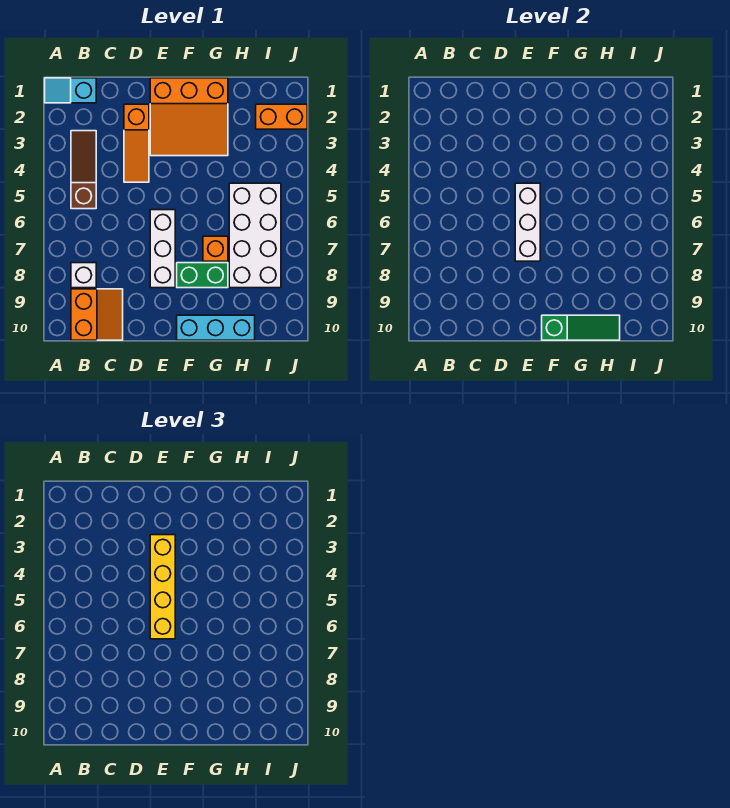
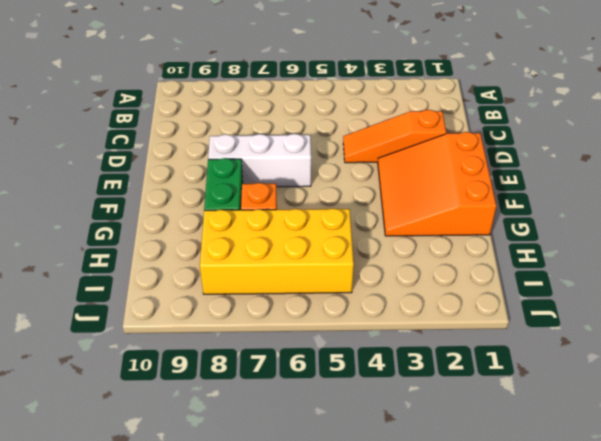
yellow brick H5:I8 level 1 -> white brick H5:I8 level 1
none -> cyan slope A1:B1 level 1 top B
none -> brown slope B3:B5 level 1 top 5
none -> white brick B8 level 1

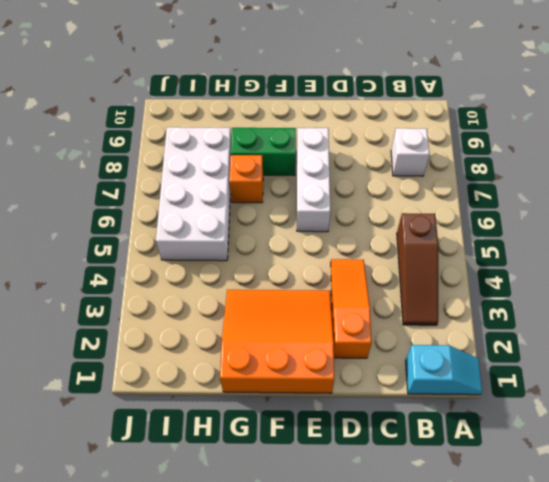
none -> orange slope B9:C10 level 1 top B
none -> cyan brick F10:H10 level 1
none -> orange brick I2:J2 level 1

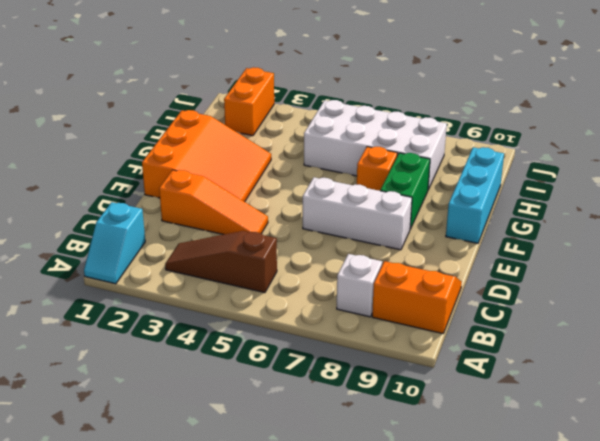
none -> white brick E5:E7 level 2
none -> green slope F10:H10 level 2 top F
none -> yellow brick E3:E6 level 3

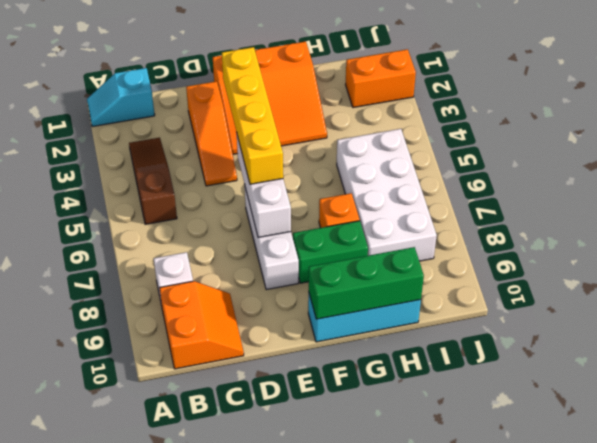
green brick F10:H10 level 2 -> green slope F10:H10 level 2 top F

